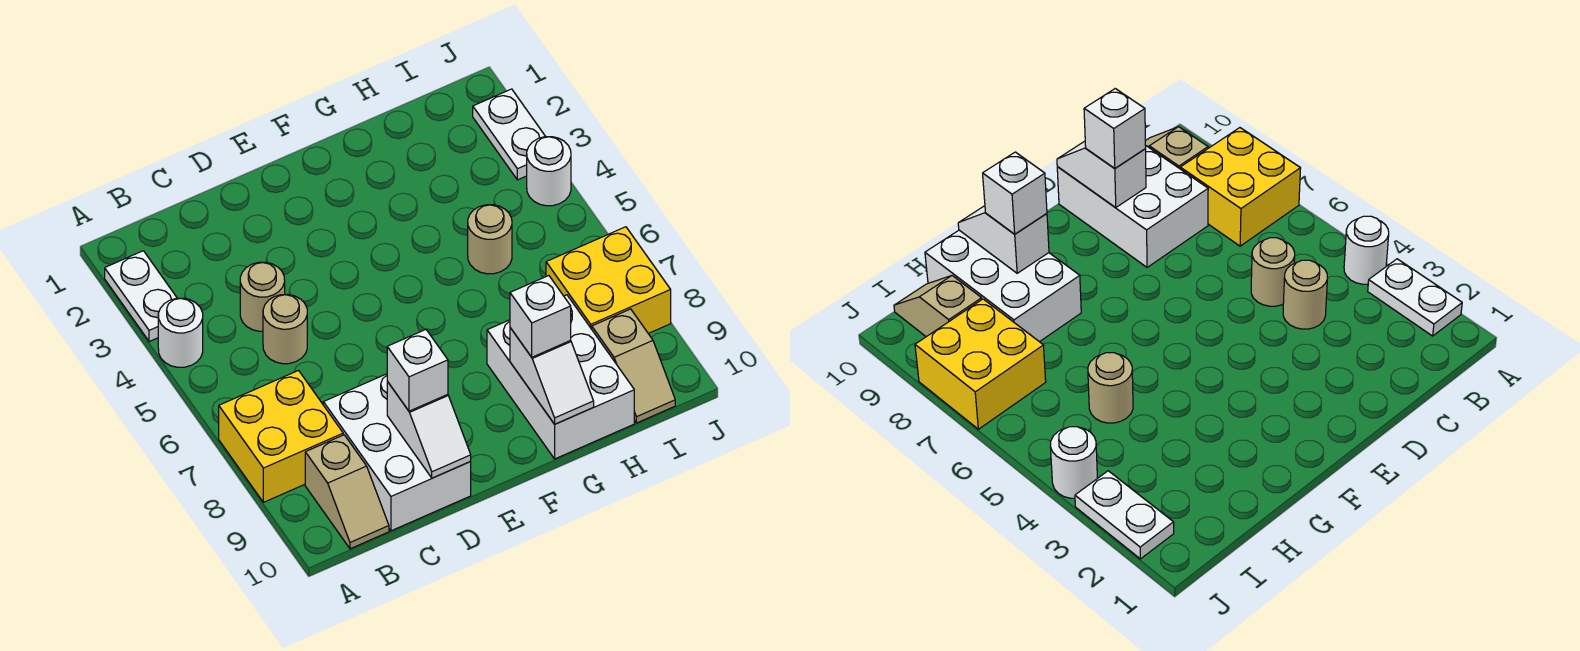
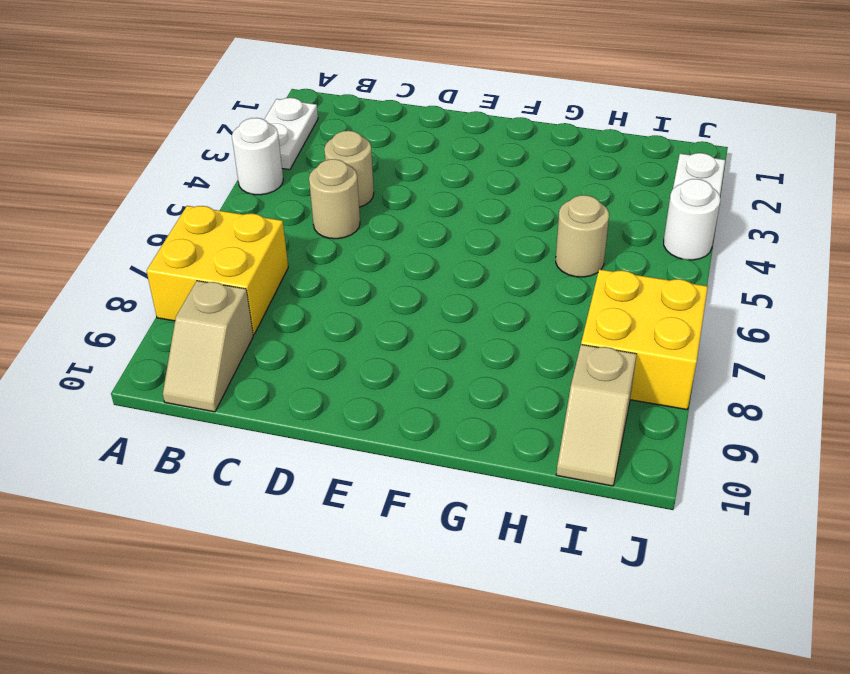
none -> white brick C8:D10 level 1
none -> white brick G8:H10 level 1
none -> white slope D9:D10 level 2 top 9

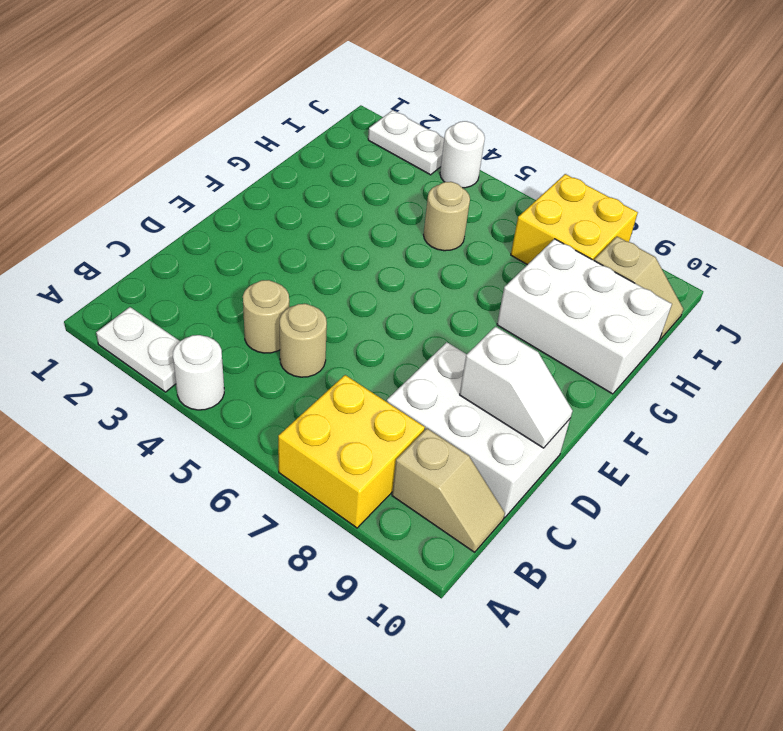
none -> white slope G9:G10 level 2 top 9
none -> white brick D9 level 3
none -> white brick G9 level 3

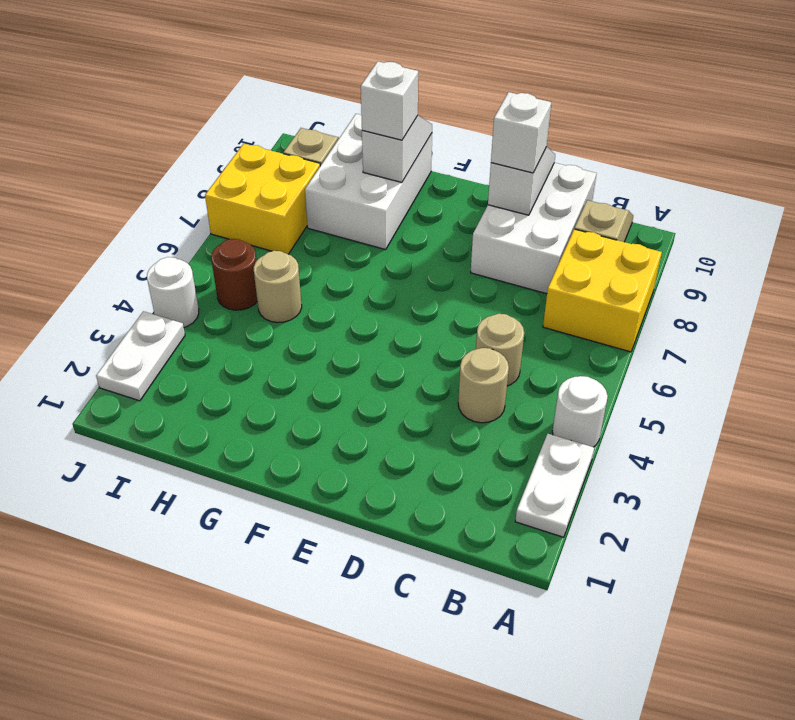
brown round brick I5 level 1 -> none

